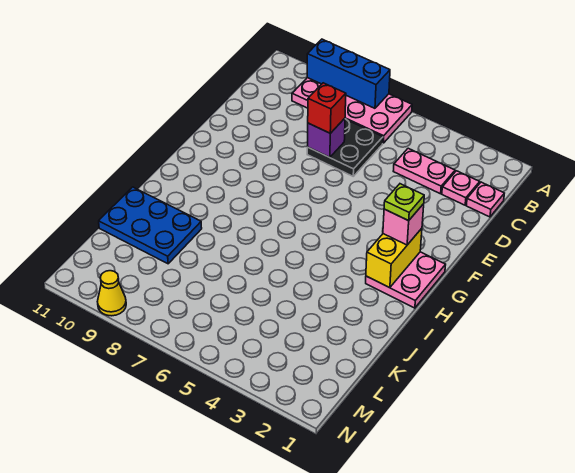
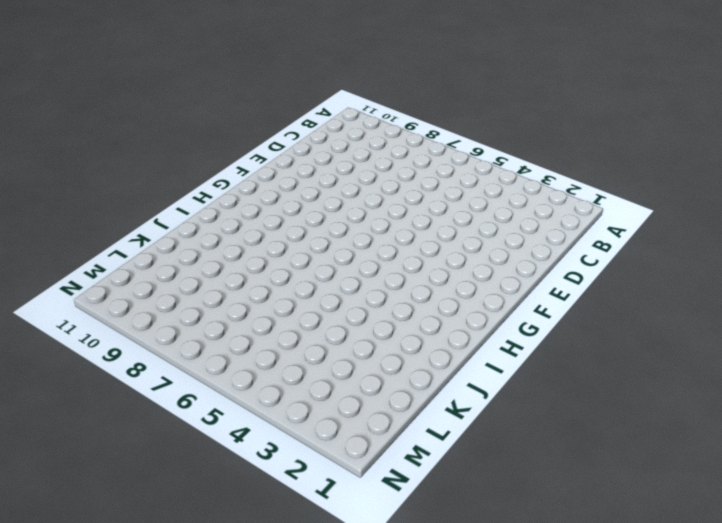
none -> pink plate A6:B9 level 1
none -> pink plate C1 level 1
none -> pink plate C2 level 1

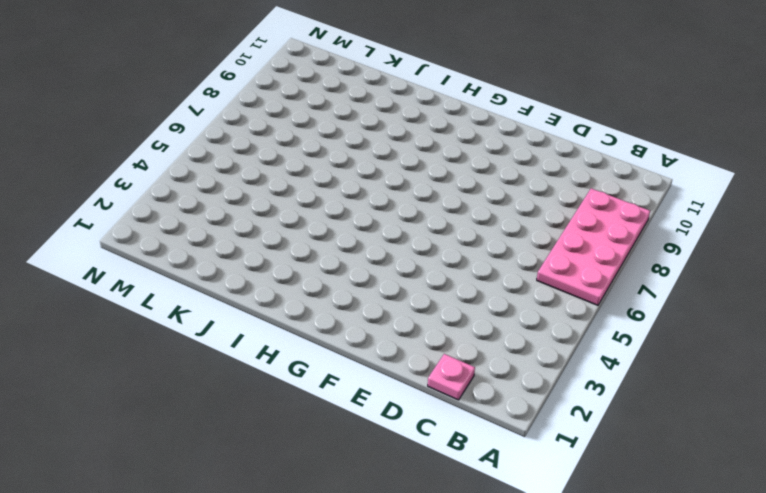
none -> pink plate C2 level 1
none -> pink plate C3:C4 level 1
none -> black plate C6:D7 level 1

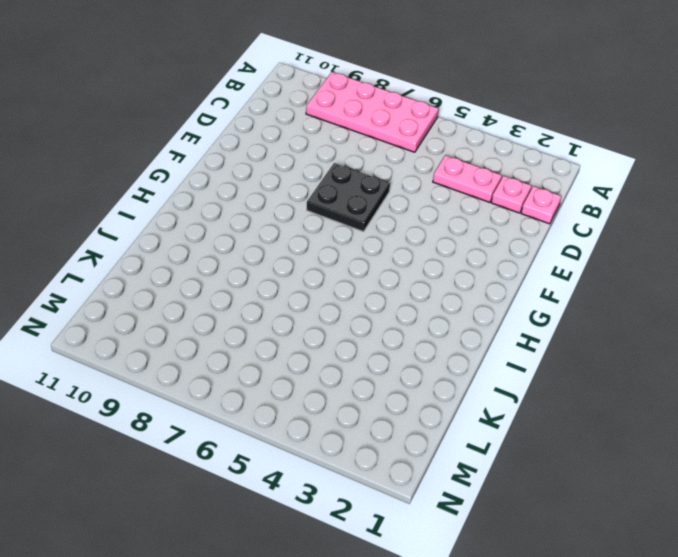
black plate E6:F7 level 1 -> black plate C6:D7 level 1
none -> pink plate G1:H2 level 1
none -> blue plate J9:K11 level 1
none -> yellow cone N9 level 1

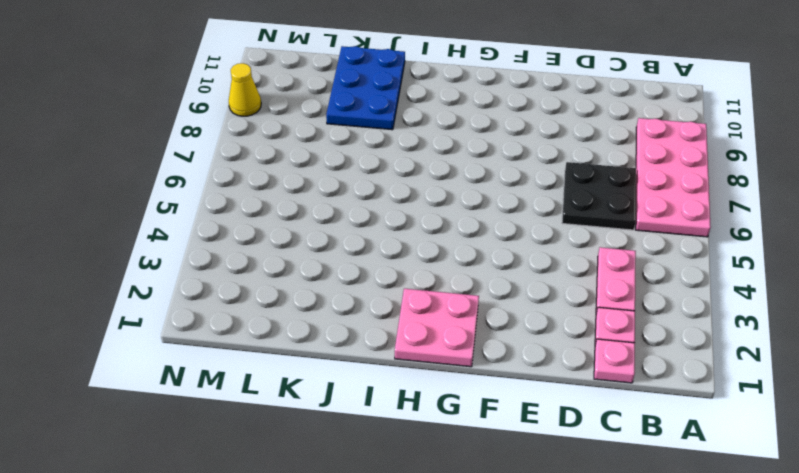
none -> blue brick A7:A9 level 2
none -> purple brick D7 level 2
none -> yellow brick G2:H2 level 2

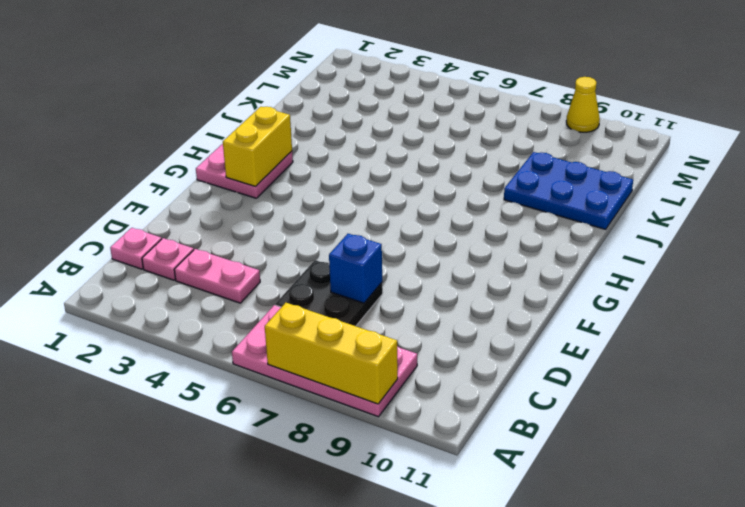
yellow brick A7:A9 level 2 -> blue brick A7:A9 level 2
blue brick D7 level 2 -> purple brick D7 level 2
none -> red brick D7 level 3
none -> pink brick G2 level 3
none -> lime plate G2 level 4

